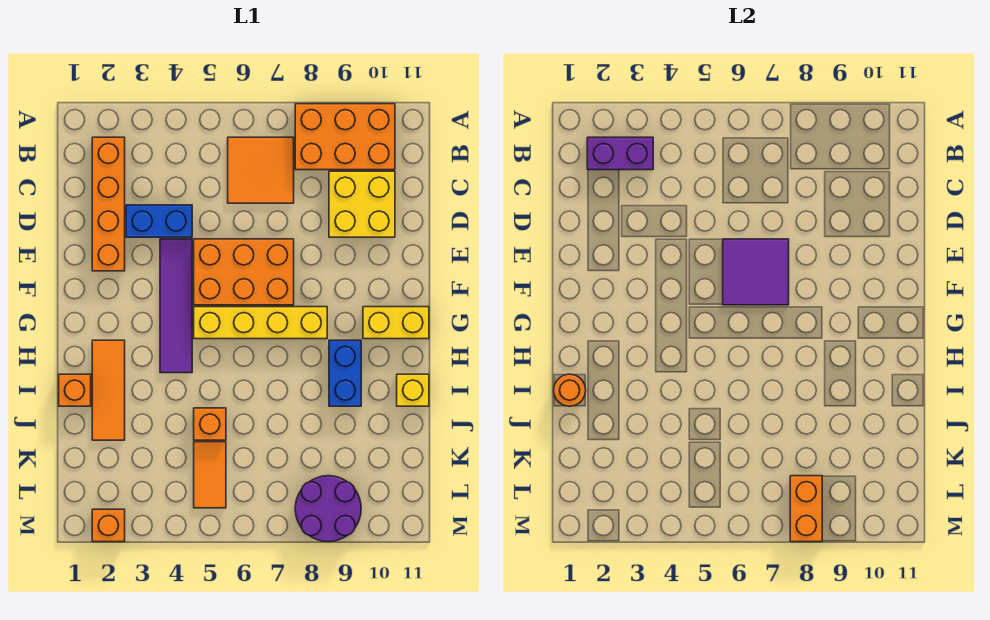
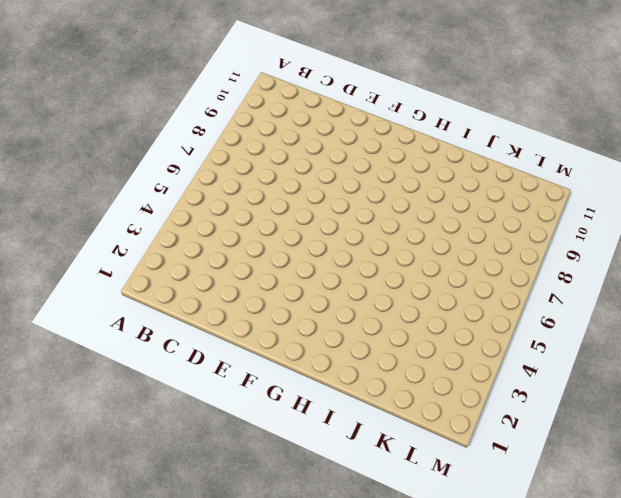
none -> orange brick A8:B10 level 1
none -> orange brick B2:E2 level 1
none -> orange tile B6:C7 level 1

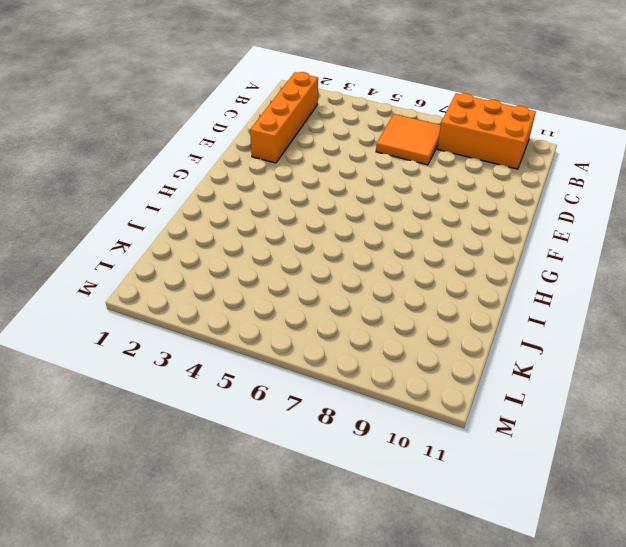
none -> yellow brick C9:D10 level 1
none -> blue brick D3:D4 level 1
none -> purple tile E4:H4 level 1

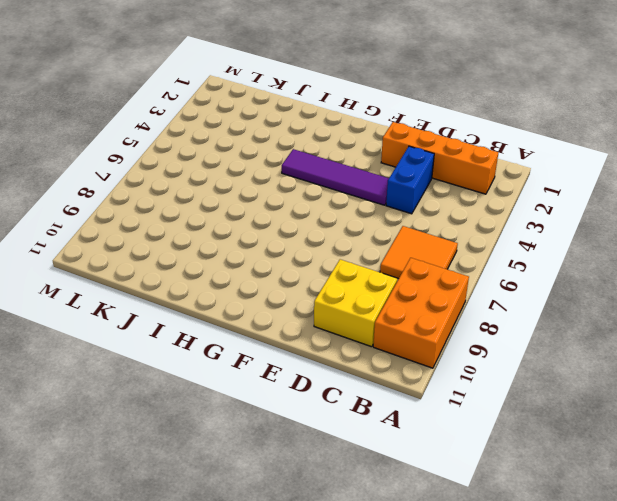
none -> orange brick E5:F7 level 1
none -> yellow brick G5:G8 level 1
none -> yellow brick G10:G11 level 1

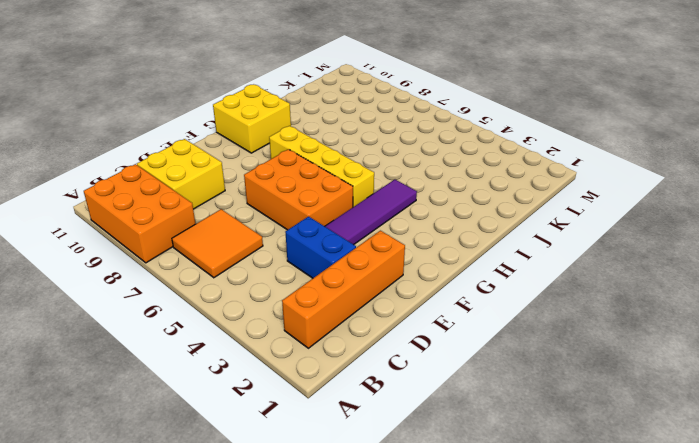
yellow brick G10:H11 level 1 -> yellow brick G10:G11 level 1
none -> orange tile H2:J2 level 1
none -> blue brick H9:I9 level 1
none -> orange brick I1 level 1

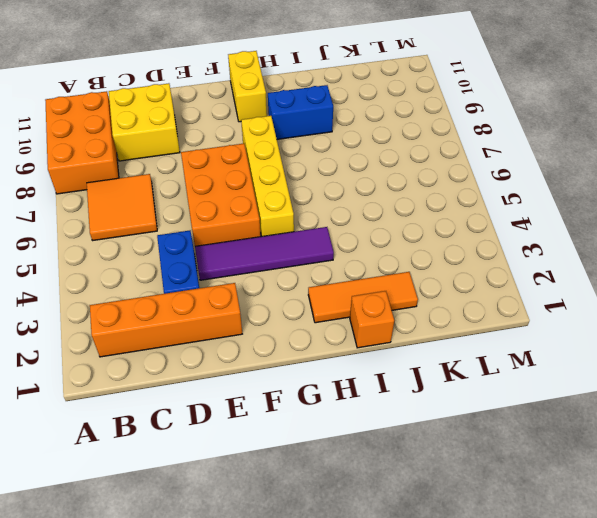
none -> yellow brick I11 level 1
none -> orange brick J5 level 1
none -> orange tile K5:L5 level 1

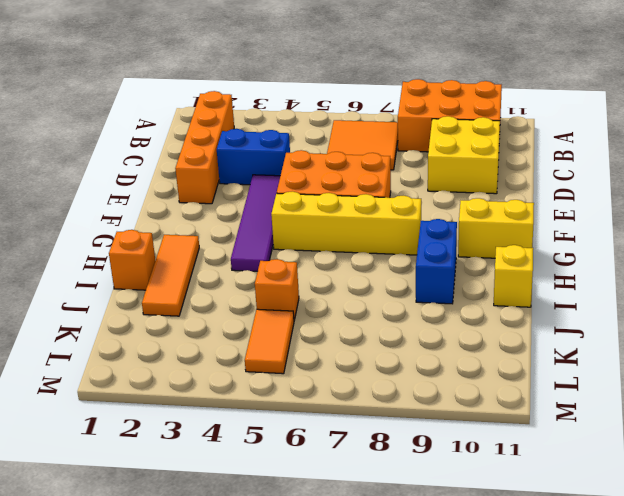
none -> purple round brick L8:M9 level 1
none -> orange brick M2 level 1
none -> purple brick B2:B3 level 2

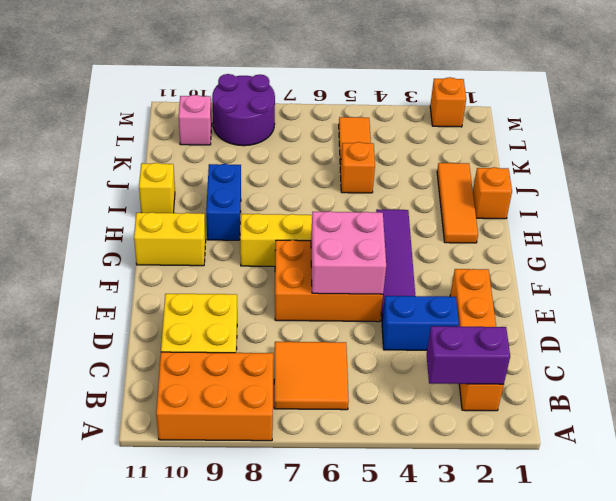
pink brick E5:F6 level 2 -> purple tile E6:F7 level 2
pink brick L10 level 1 -> none
none -> orange round brick I1 level 2
none -> orange brick L8:M8 level 2

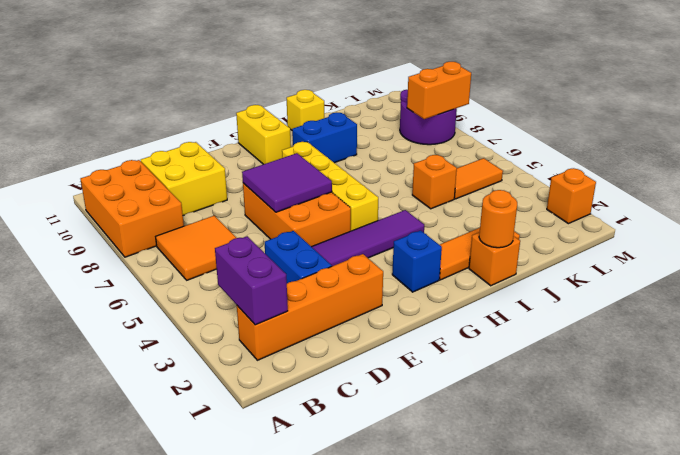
blue brick G2 level 1 -> none

